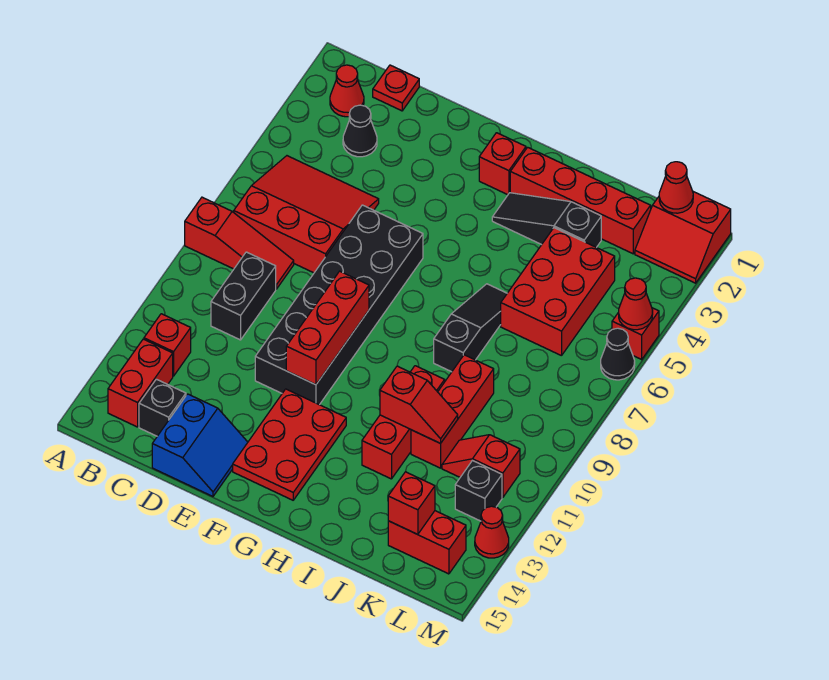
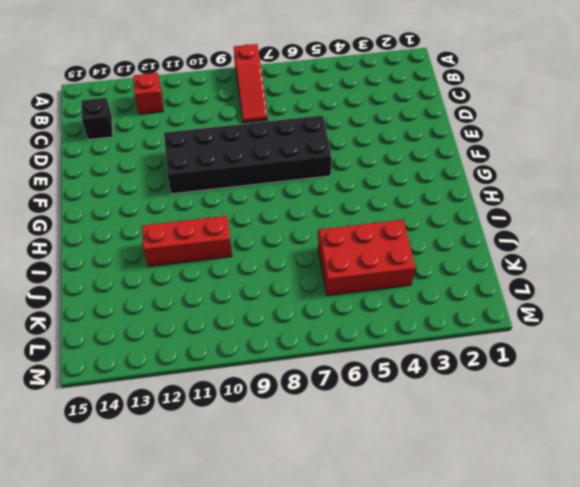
none -> red cone B2 level 1
none -> red slope B5:D7 level 1 top 7
none -> red brick B13:B14 level 1
none -> red plate C1 level 1

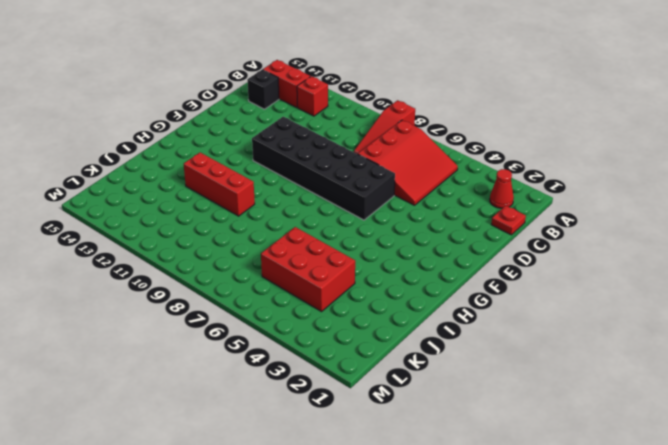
none -> black cone C3 level 1
none -> black brick C9:C10 level 1
none -> blue slope D14:E15 level 1 top D
none -> red plate F12:G14 level 1

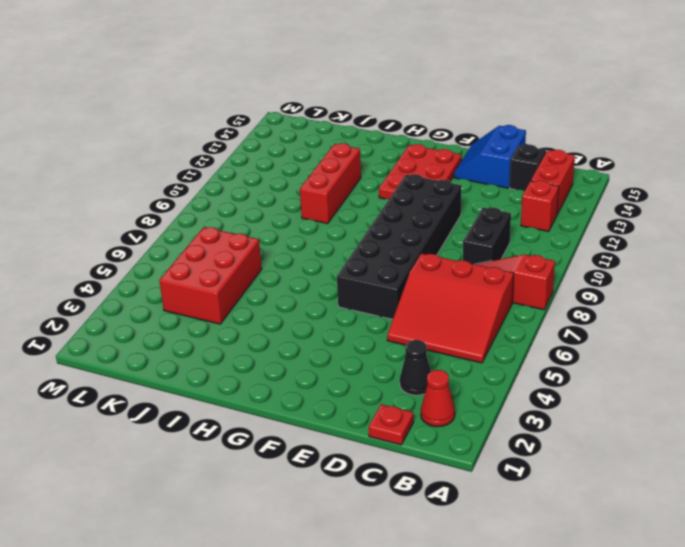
none -> red brick G2 level 1
none -> red brick H2:K2 level 1
none -> black slope H3:J3 level 1 top J
none -> black slope I6:I8 level 1 top 8

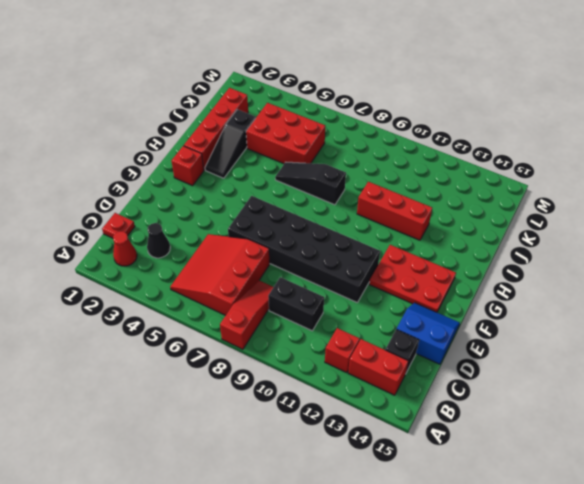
none -> red brick J9:J11 level 1
none -> red slope K11:L11 level 1 top L
none -> red brick K14:L14 level 1
none -> red slope L1:M2 level 1 top 1

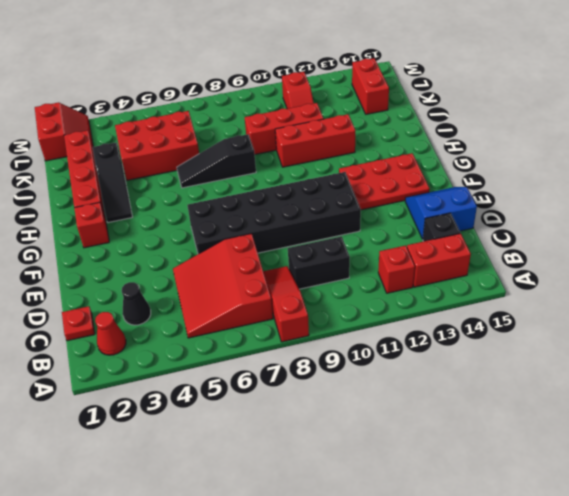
none -> black brick L12 level 1
none -> red brick M5 level 1
none -> black cone M6 level 1
none -> red cone M13 level 1

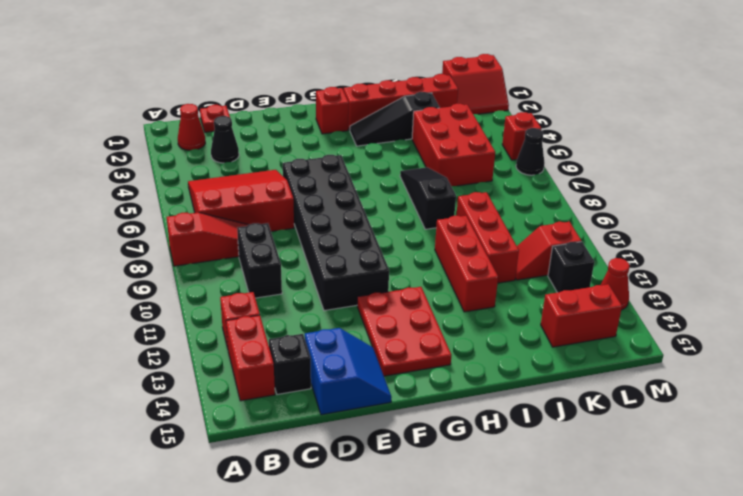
none -> red brick F9:F11 level 2
none -> red slope I11:J11 level 2 top I
none -> red brick K14 level 2
none -> red cone L1 level 2

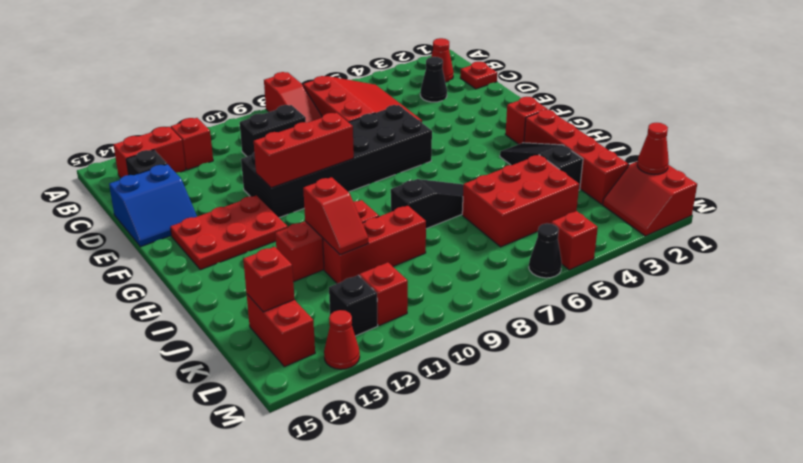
none -> red cone M5 level 2

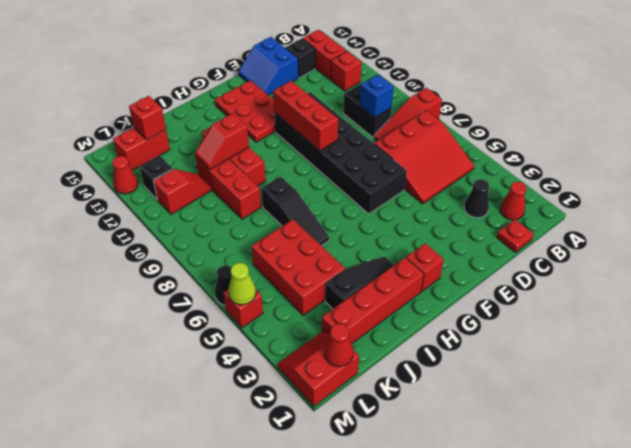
blue brick C9 level 2 -> none
lime cone M5 level 2 -> red cone M5 level 2

